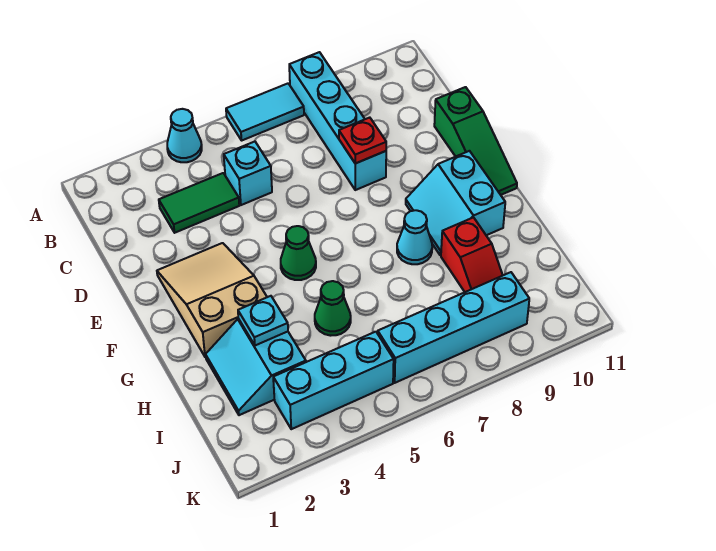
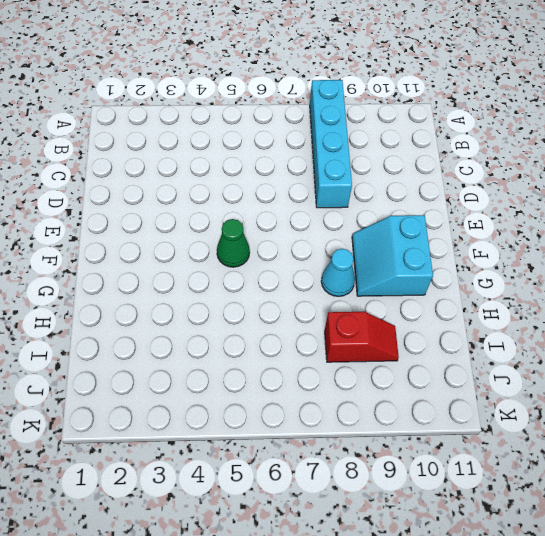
red slope I8:I9 level 1 top 8 -> red slope H9:I9 level 1 top H
none -> cyan cone A4 level 1
none -> cyan tile A6:A7 level 1
none -> green tile C3:C4 level 1

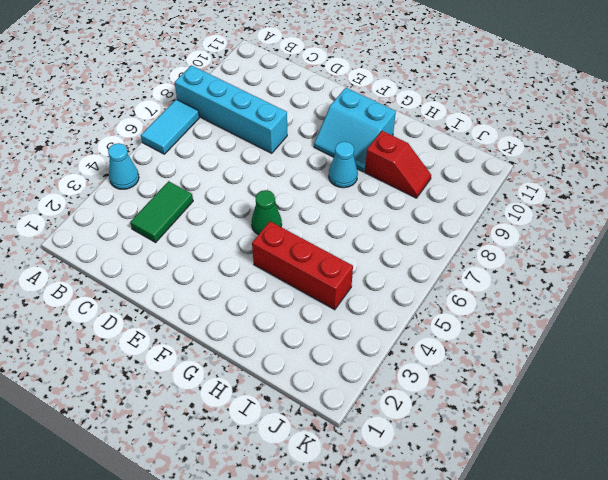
red brick G4:I4 level 1 -> none
none -> cyan brick C5 level 1
none -> green slope D11:F11 level 1 top D
none -> tan slope E2:G3 level 1 top G

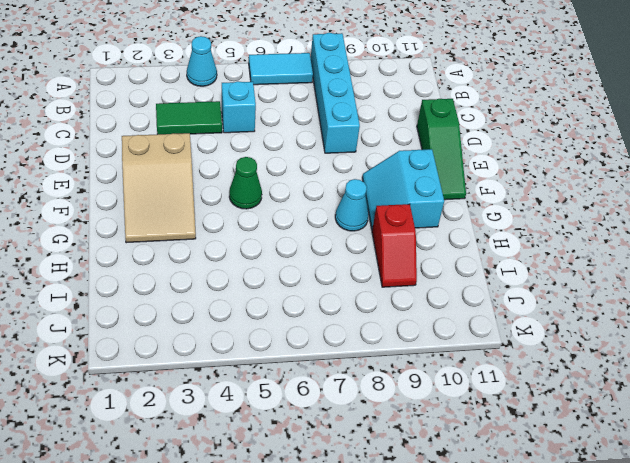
tan slope E2:G3 level 1 top E -> tan slope E2:G3 level 1 top G
none -> cyan slope H2:I3 level 1 top 3
none -> green cone H5 level 1
none -> cyan brick J3:J5 level 1

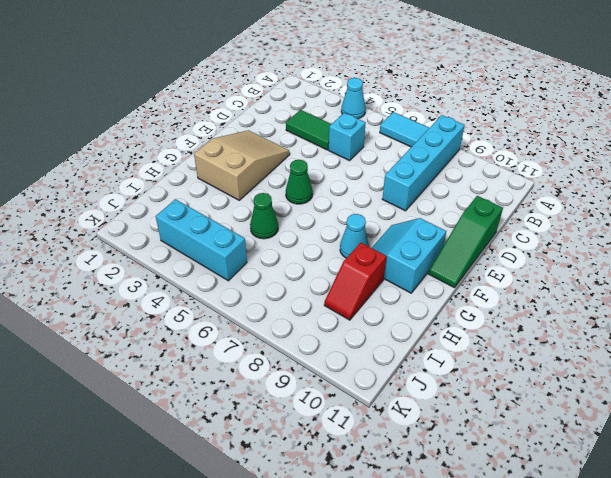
none -> cyan slope H2:I3 level 1 top 3
none -> cyan brick J6:J9 level 1
none -> red plate D8 level 2

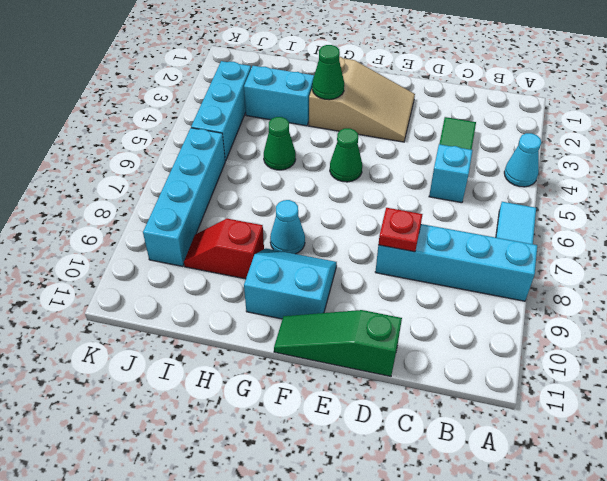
green cone G3 level 2 -> none
none -> cyan plate H3 level 2

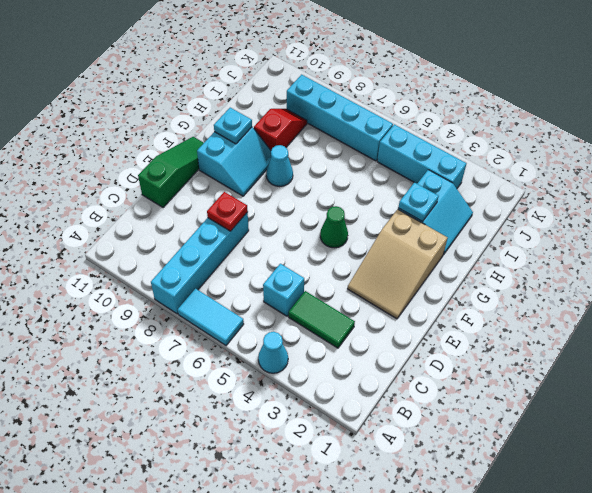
cyan plate G10 level 2 -> none
none -> green cone H5 level 1

